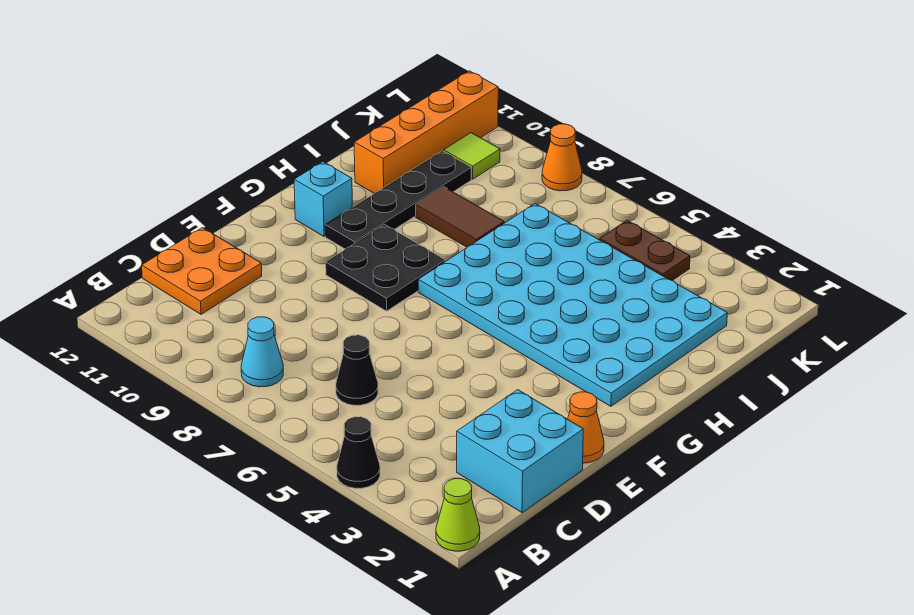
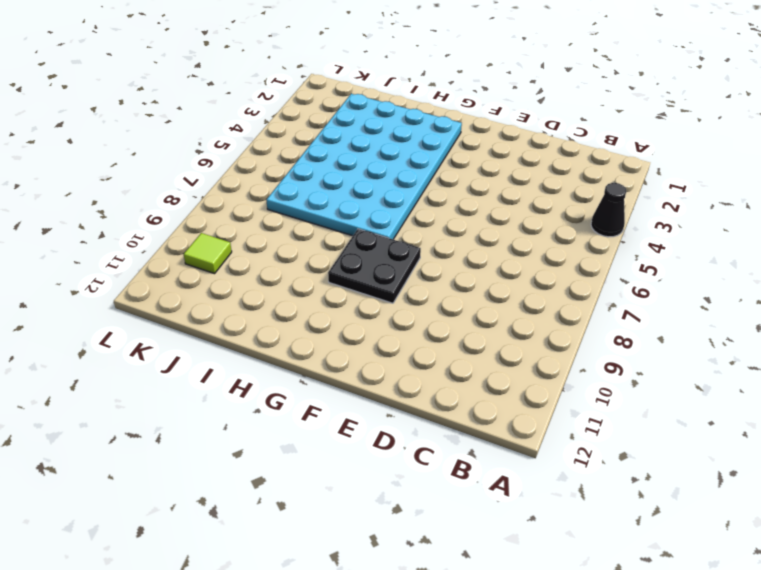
none -> lime cone A1 level 1
none -> cyan cone B8 level 1
none -> cyan brick C1:D2 level 1

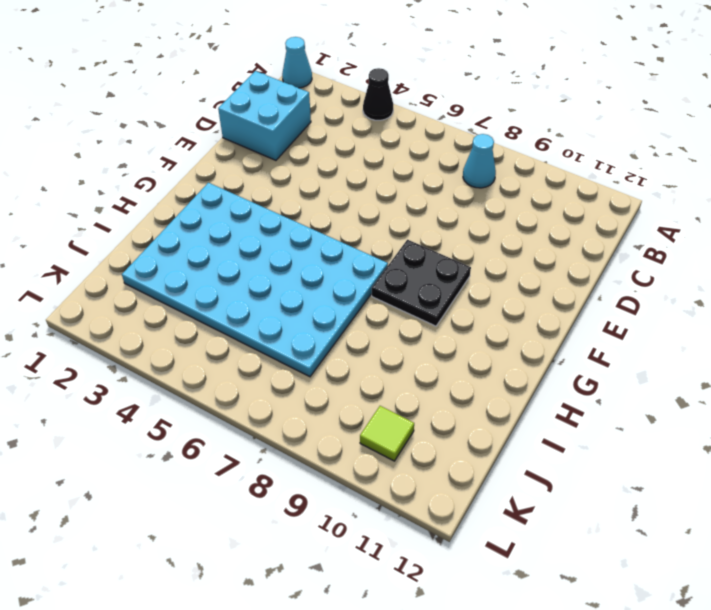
cyan cone A1 level 1 -> lime cone A1 level 1
none -> black cone C6 level 1
none -> orange plate C11:D12 level 1
none -> orange cone E1 level 1

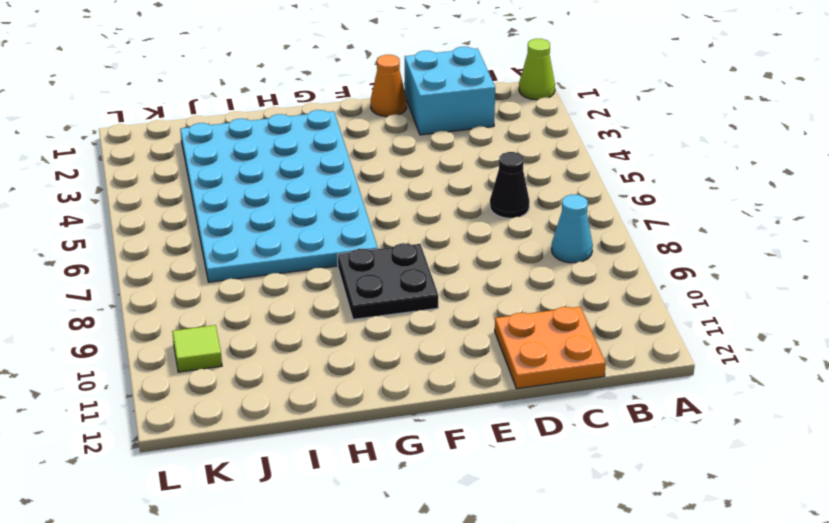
none -> black cone A4 level 1
none -> black plate G10:J10 level 1
none -> cyan brick G11 level 1

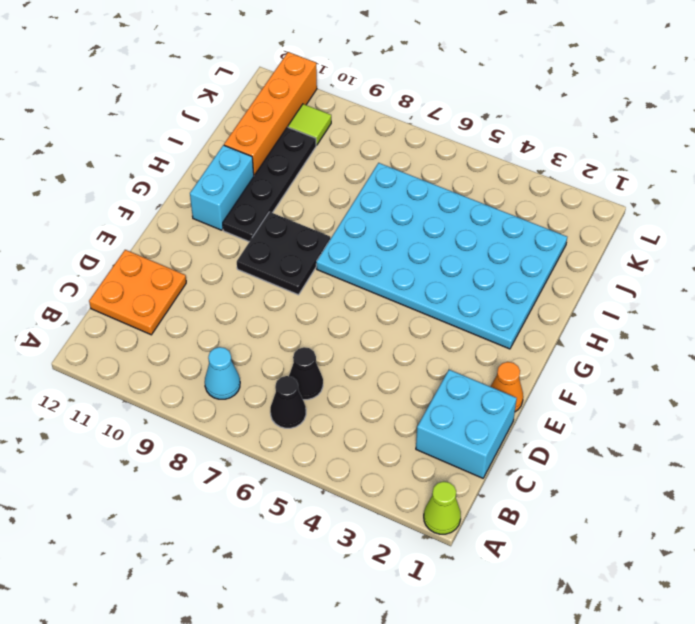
black cone B6 level 1 -> black cone A4 level 1
cyan brick G11:H11 level 1 -> cyan brick G11 level 1
none -> brown tile I8:I9 level 1
none -> brown plate K4:K5 level 1
none -> orange cone L8 level 1

